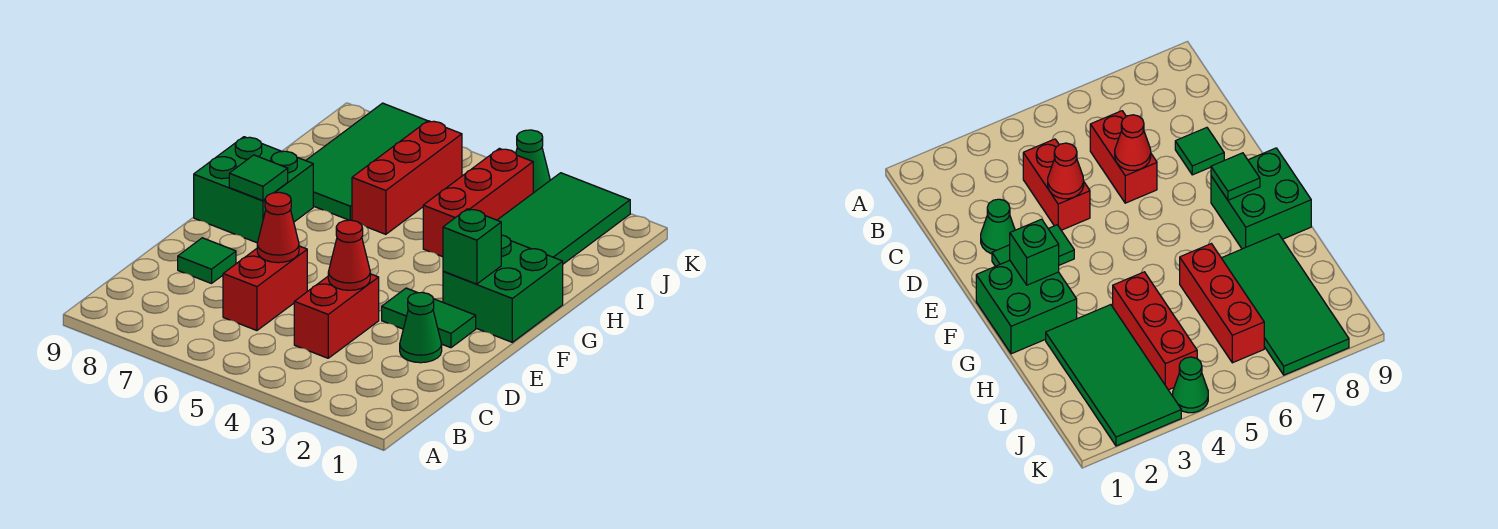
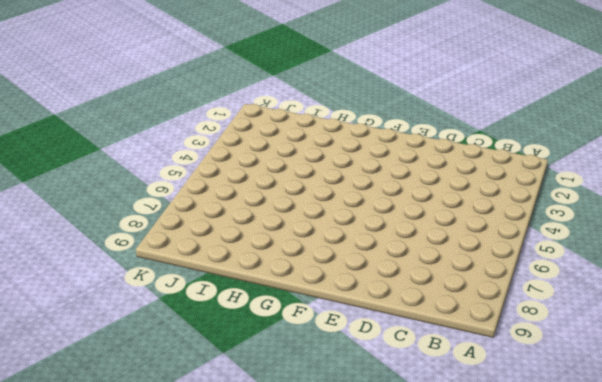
none -> red brick C4:D4 level 1
none -> red brick C6:D6 level 1
none -> green cone D2 level 1

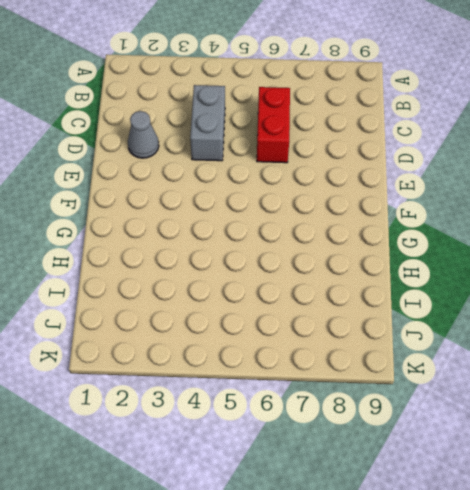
grey brick C4:D4 level 1 -> red brick C4:D4 level 1
grey cone D2 level 1 -> green cone D2 level 1
none -> green tile D8 level 1
none -> green tile E2:E3 level 1
none -> green brick F1:G2 level 1

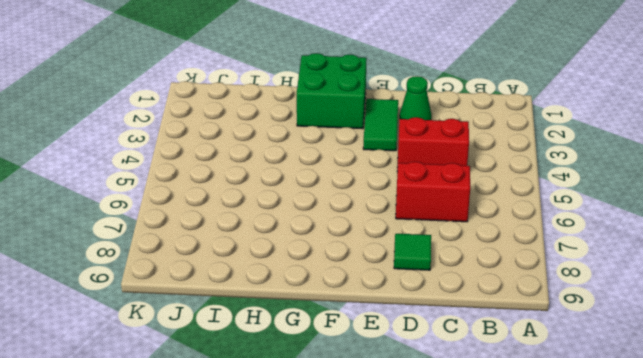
none -> green brick F8:G9 level 1
none -> green tile H2:K3 level 1
none -> red brick H4:J4 level 1

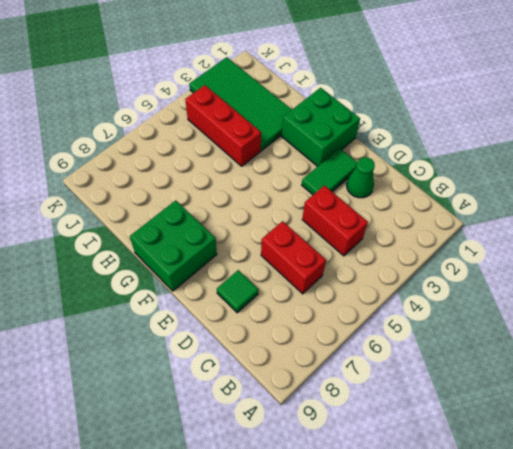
none -> red brick H6:J6 level 1
none -> green tile H7:K8 level 1
none -> green cone K4 level 1

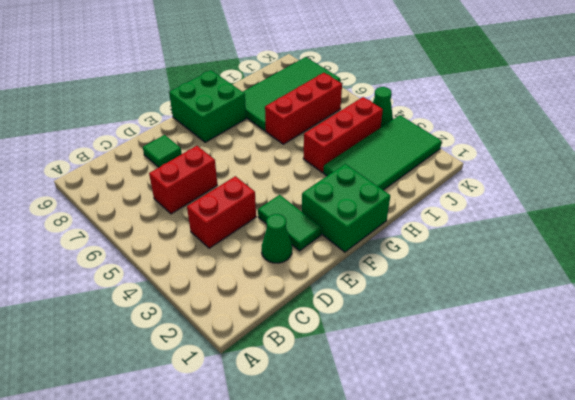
none -> red cone D4 level 2
none -> red cone D6 level 2
none -> green brick F2 level 2

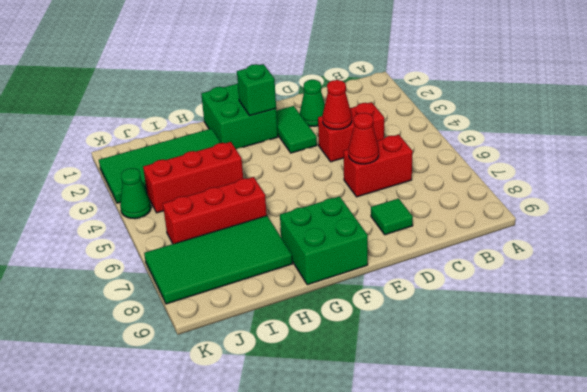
none -> green tile F8 level 2

